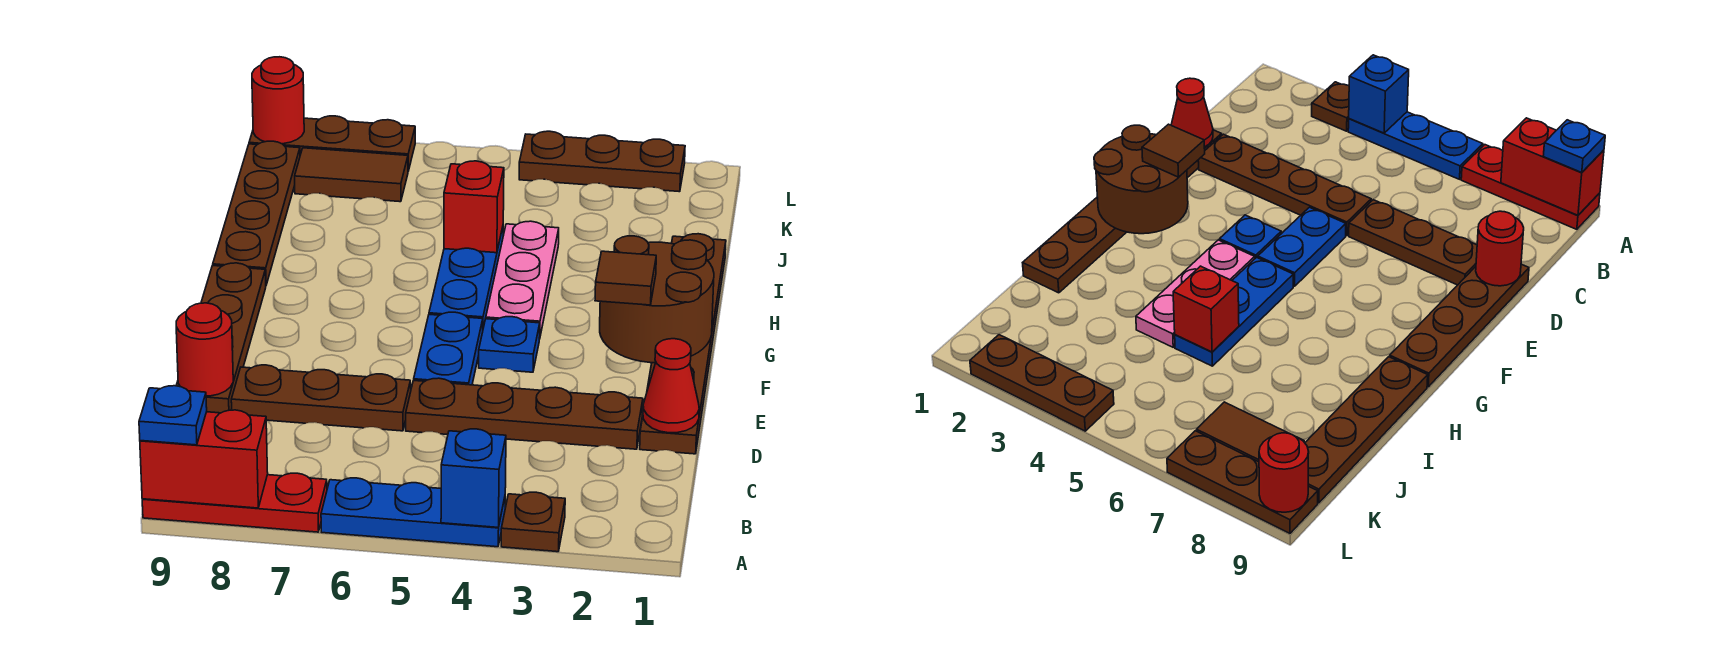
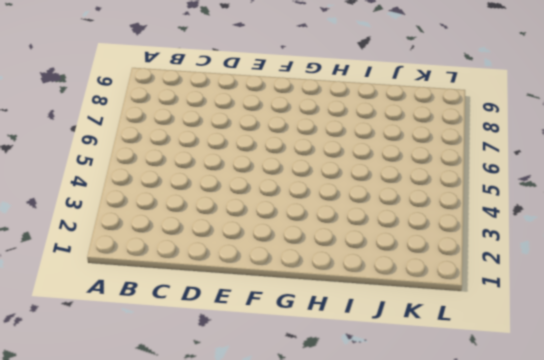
none -> brown plate A3 level 1
none -> blue plate A4:A6 level 1
none -> red plate A7:A9 level 1

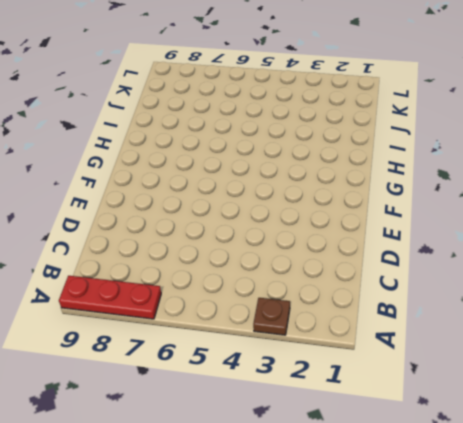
none -> blue plate A4:A6 level 1
none -> brown plate D1:I1 level 1
none -> brown plate D2:D5 level 1

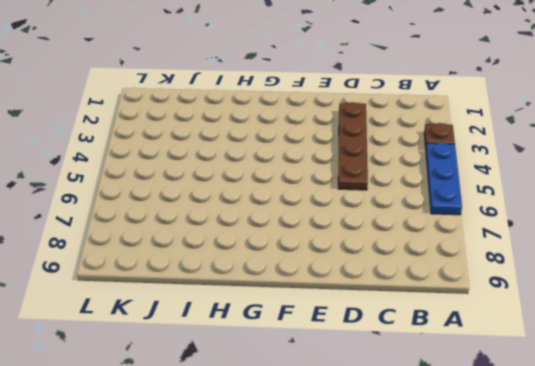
none -> red plate A7:A9 level 1
none -> brown plate D1:I1 level 1
none -> brown plate D6:D8 level 1

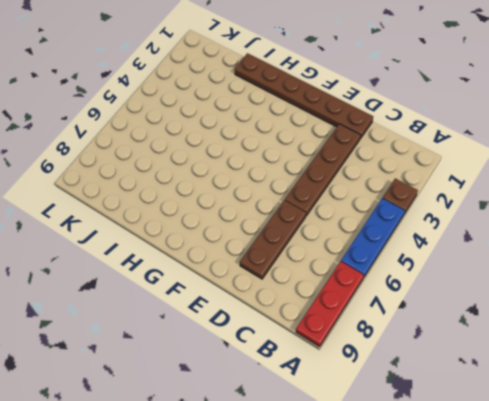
none -> brown plate D9:G9 level 1
none -> blue plate E5:F5 level 1
none -> blue plate F4 level 1

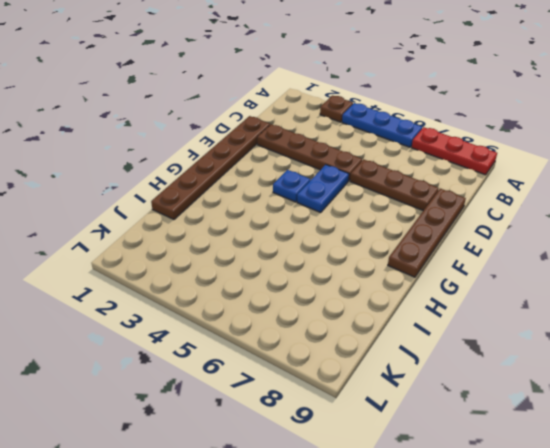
none -> pink plate G4:I4 level 1
none -> blue plate G5:I5 level 1
none -> brown plate H9:K9 level 1

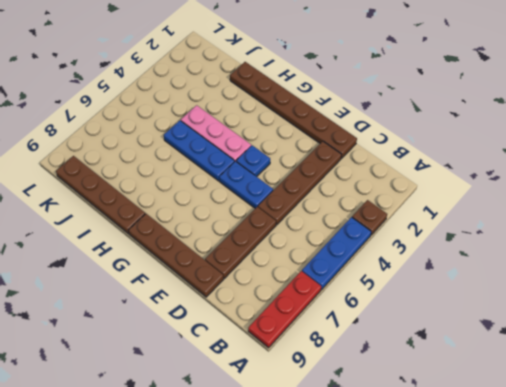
none -> brown tile K7:K8 level 1
none -> brown plate L2:L4 level 1
none -> brown plate L7:L9 level 1

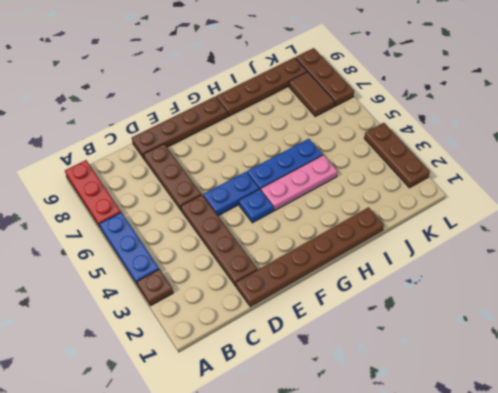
none -> blue brick A4 level 2
none -> red brick A8:A9 level 2
none -> red cone D1 level 2

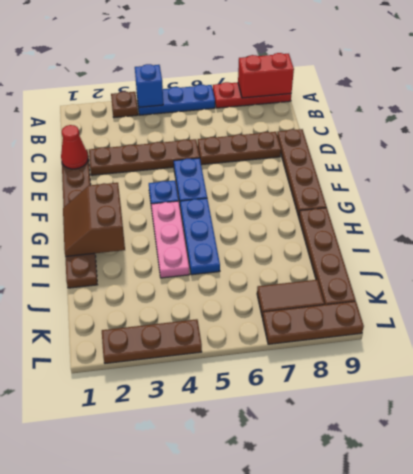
brown slope G1:H2 level 2 top 2 -> brown round brick F1:G2 level 2
none -> red round brick D9 level 2
none -> red brick I5 level 2
none -> red round brick L9 level 2

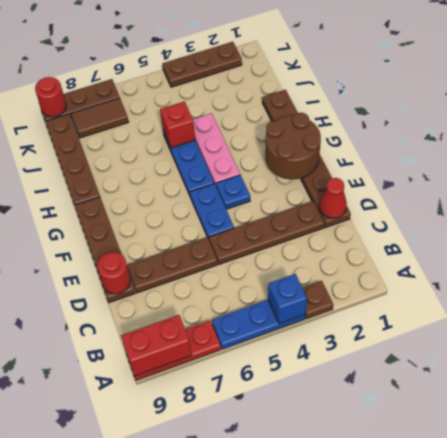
none -> blue plate A9 level 3
none -> brown tile F2 level 3

